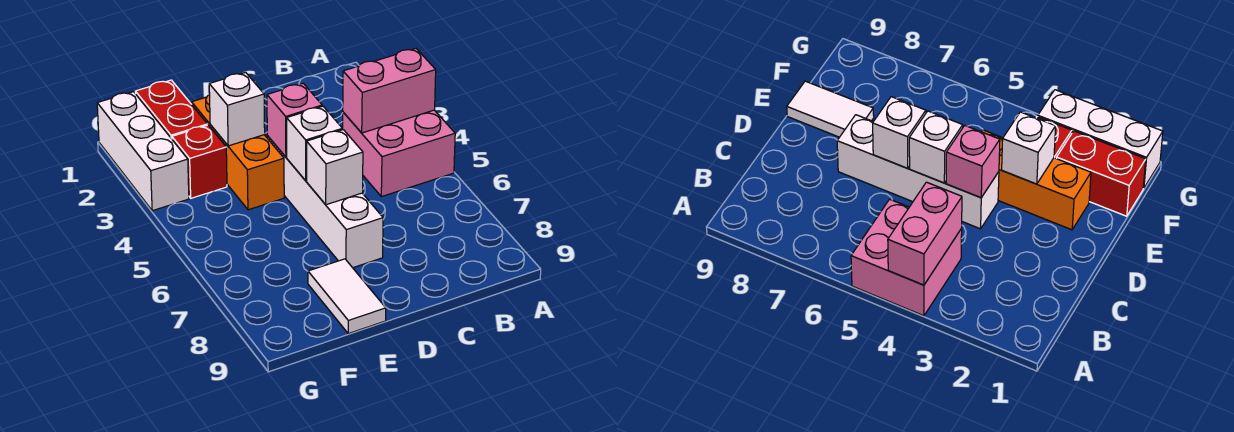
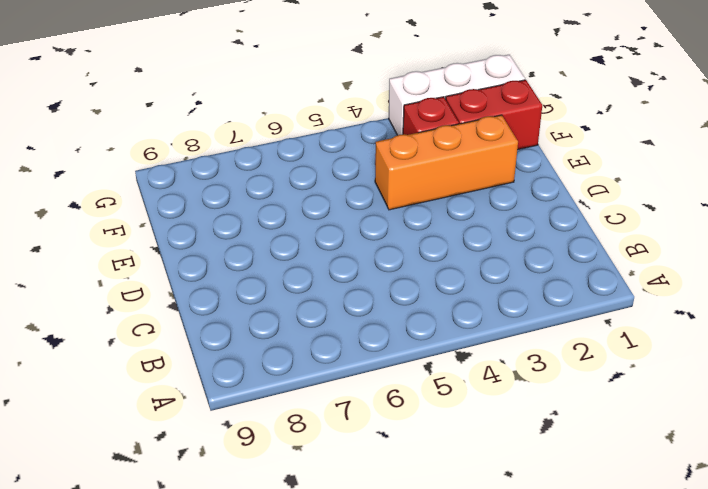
none -> pink brick A4:B5 level 1
none -> white brick D4:D7 level 1
none -> white tile E8:E9 level 1

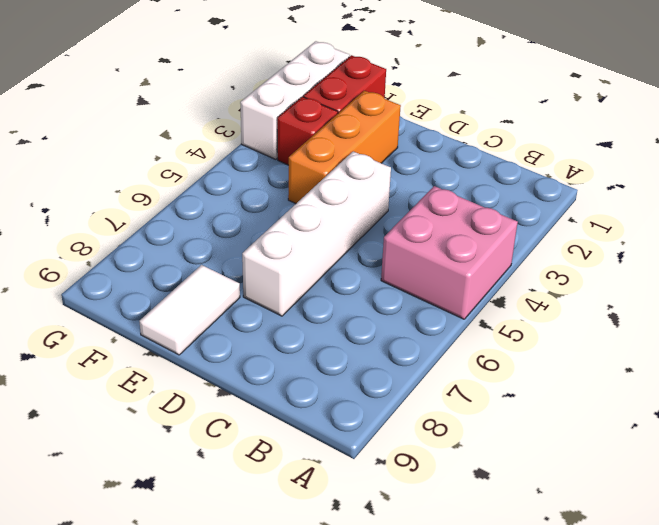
none -> pink brick A4:B4 level 2
none -> pink brick D4 level 2
none -> white brick D5 level 2

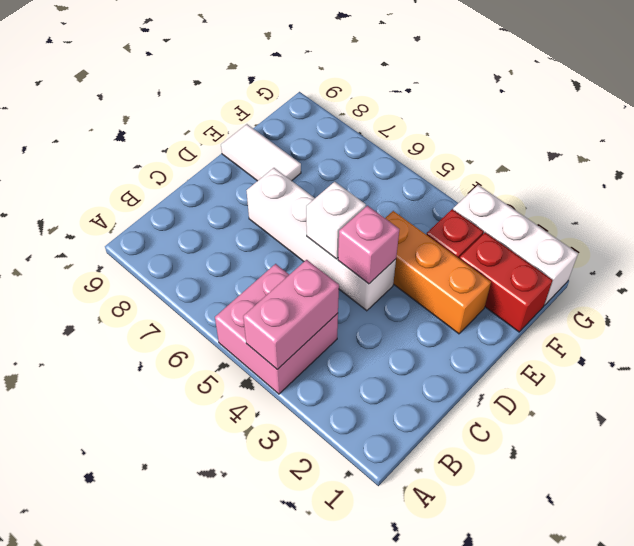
none -> white brick D6 level 2
none -> white brick E3 level 2

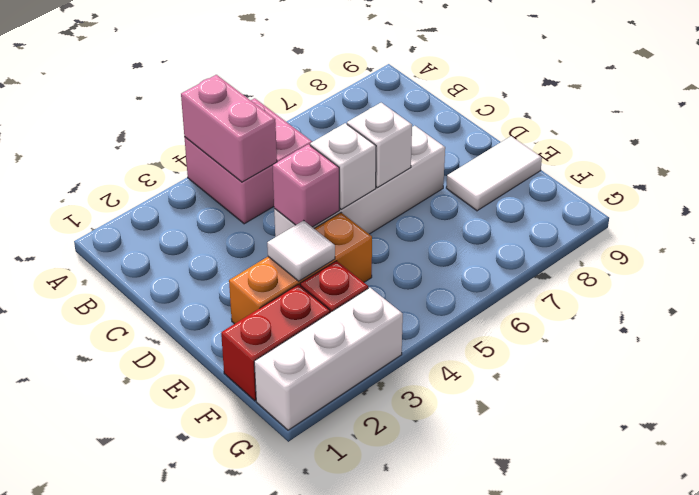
white tile E3 level 2 -> white brick E3 level 2

